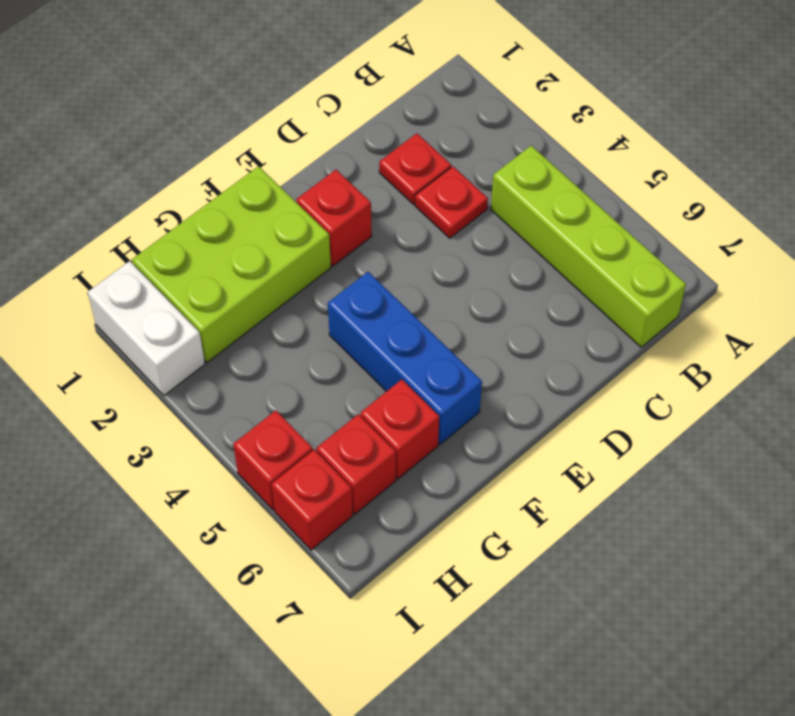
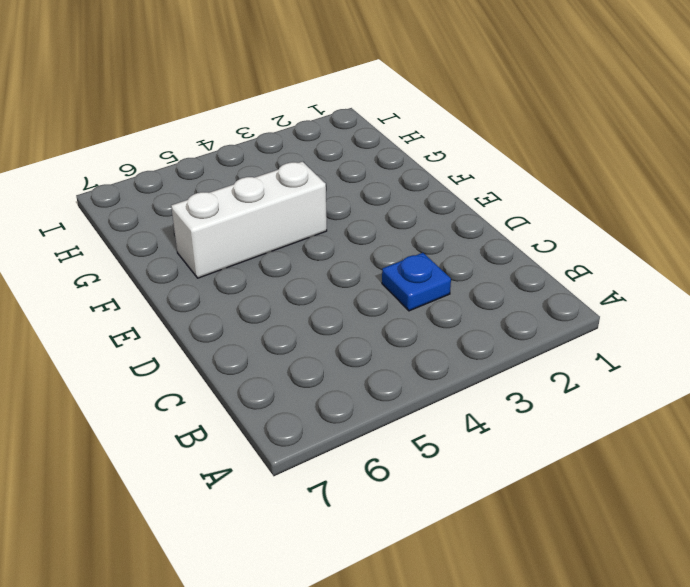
blue plate C3 level 1 -> red plate C3 level 1
white brick F4:F6 level 1 -> blue brick F4:F6 level 1
none -> lime brick B4:B7 level 1
none -> red plate C2 level 1

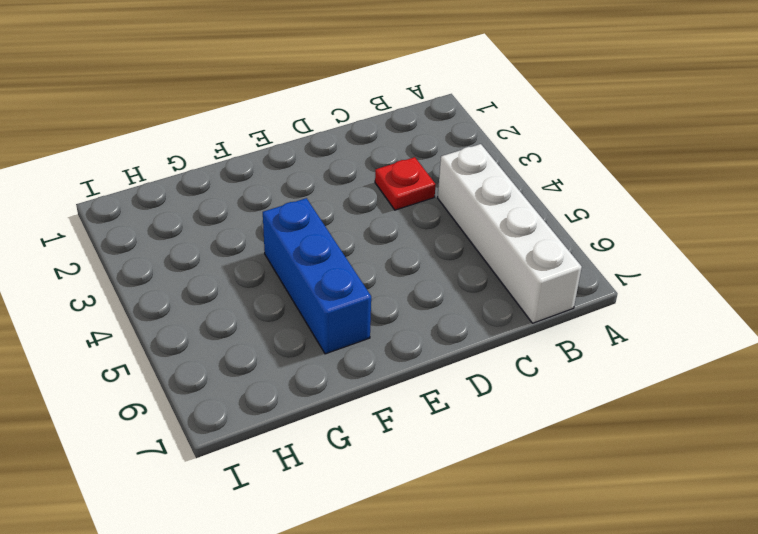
white brick B4:B7 level 1 -> lime brick B4:B7 level 1
none -> red plate C2 level 1
none -> red brick E2 level 1

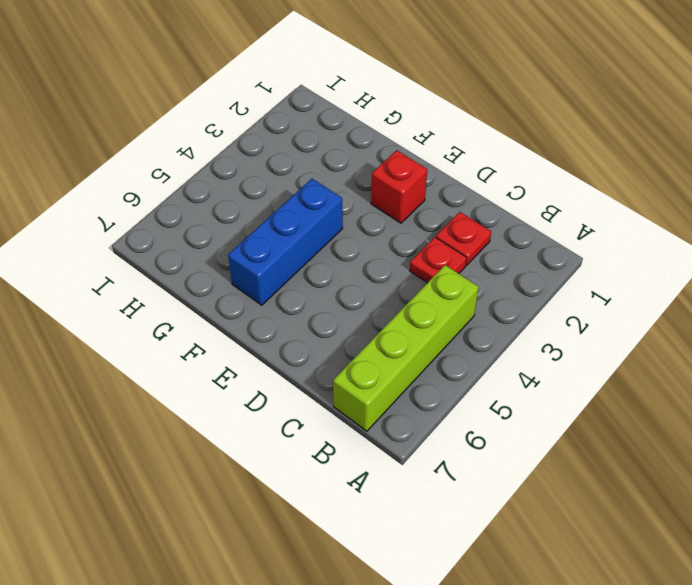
none -> lime brick F1:H2 level 1
none -> red brick G6 level 1

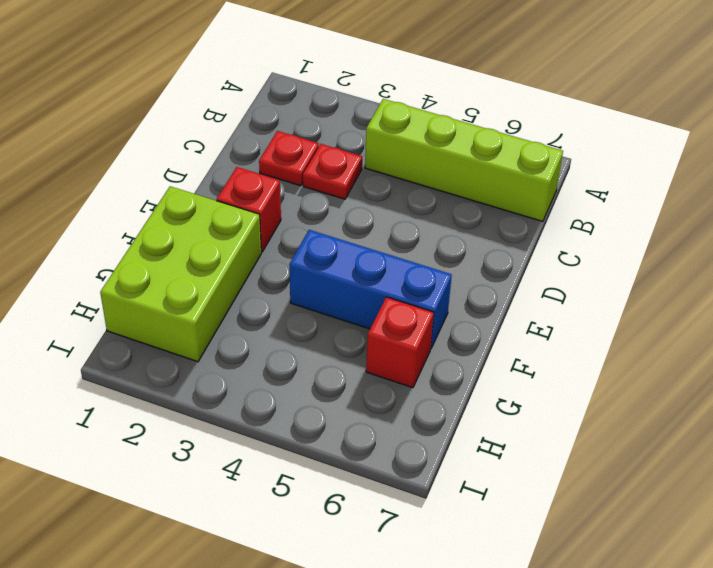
none -> red brick H6 level 1
none -> white brick I1:I2 level 1

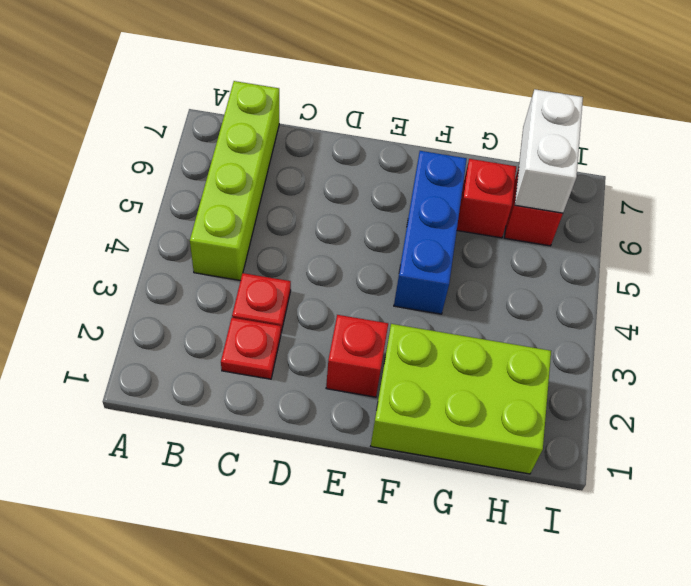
white brick H6:H7 level 2 -> white brick I1:I2 level 1
none -> red brick I5 level 1
none -> red brick I6 level 1

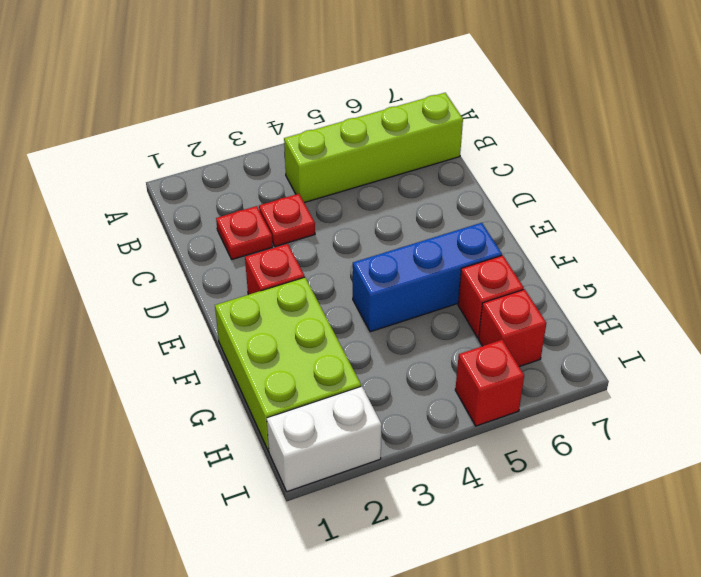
none -> red brick I6 level 1

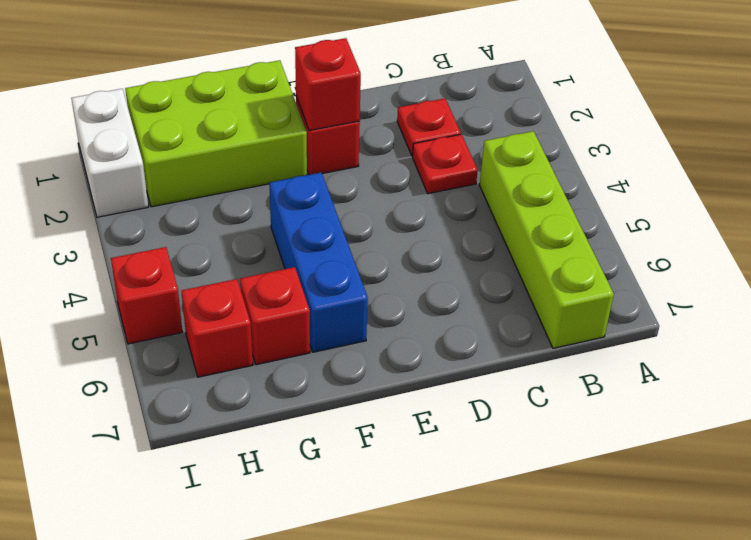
red brick E2 level 2 -> red brick I6 level 1

